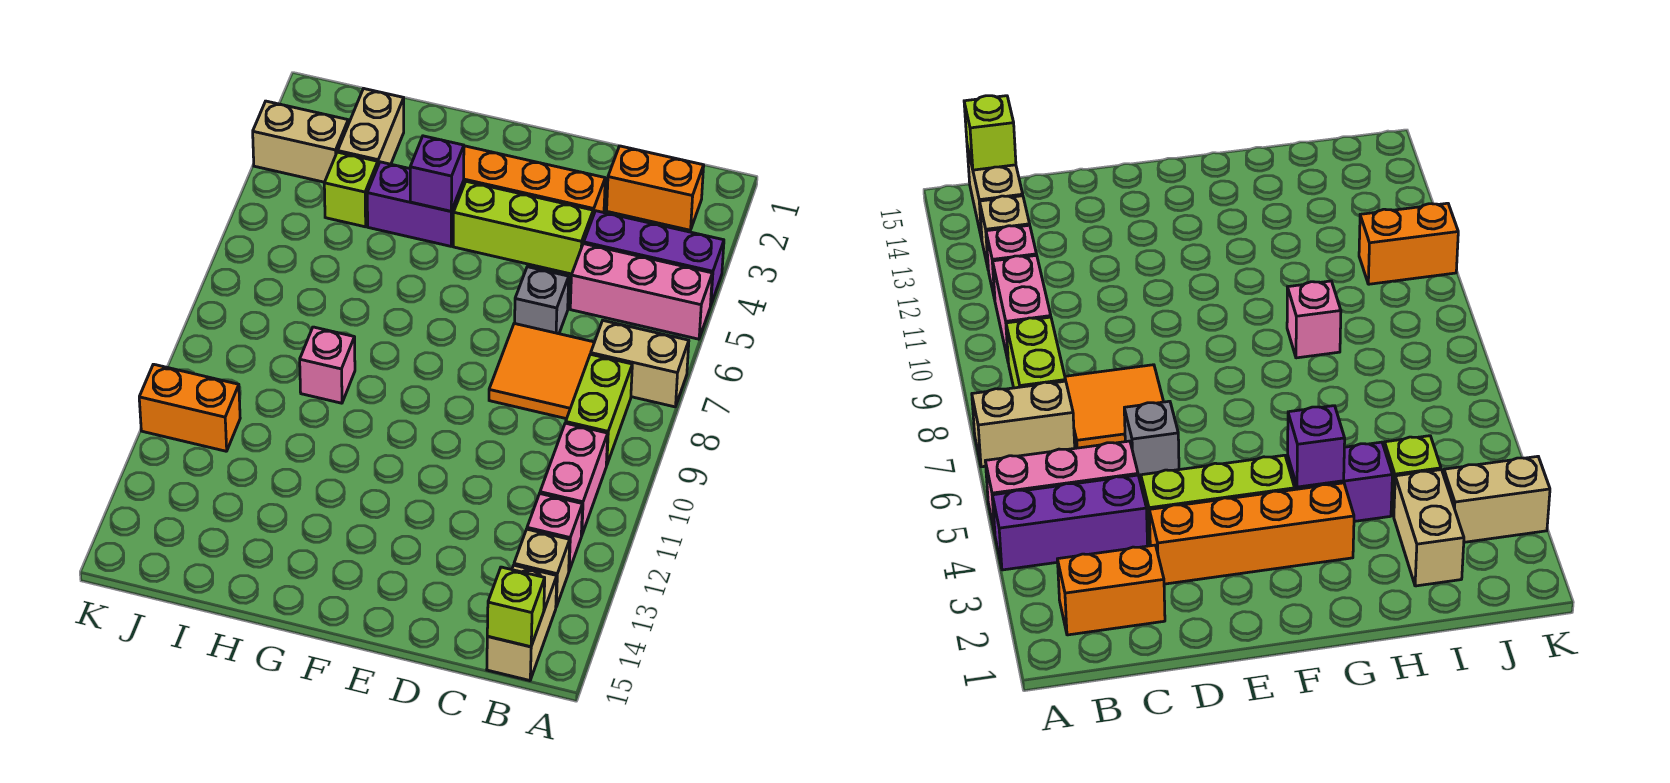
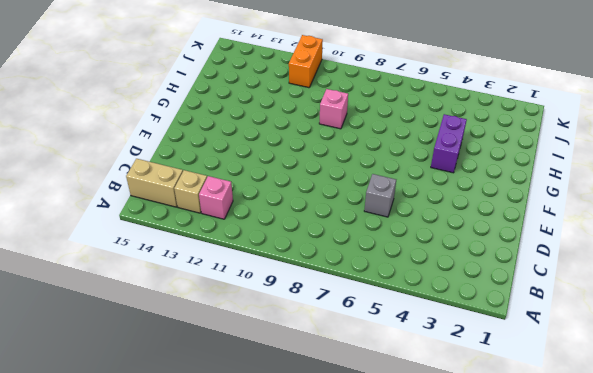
none -> purple brick A4:C4 level 1
none -> pink brick A5:C5 level 1
none -> tan brick A7:B7 level 1

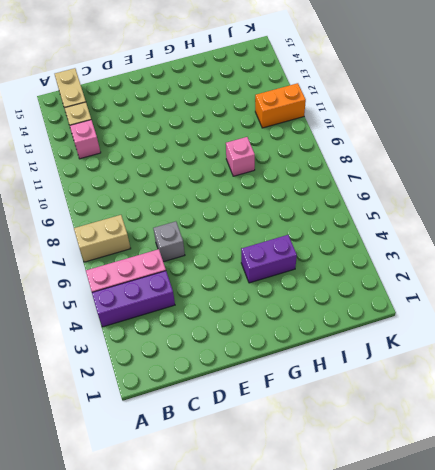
none -> orange brick B2:C2 level 1
none -> lime brick B8:B9 level 1
none -> pink brick B10:B11 level 1

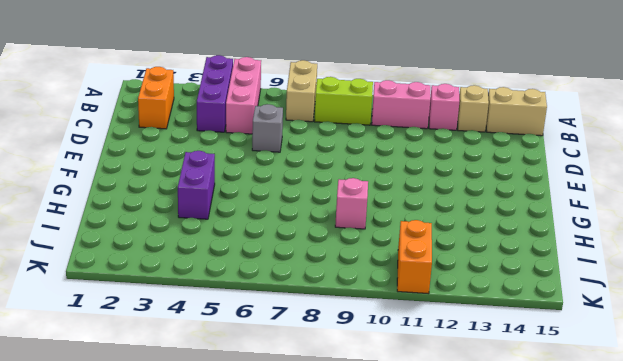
none -> orange tile C7:D8 level 1
none -> orange brick D3:G3 level 1
none -> lime brick D4:F4 level 1

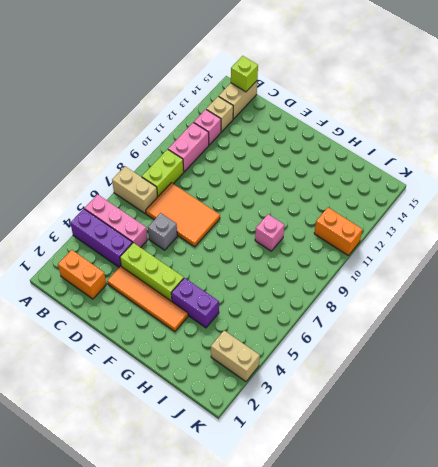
orange tile C7:E8 level 1 -> orange tile C7:D8 level 1
orange tile D3:G3 level 1 -> orange brick D3:G3 level 1
none -> tan brick I2:I3 level 1
none -> lime brick I4 level 1
none -> purple brick G4 level 2

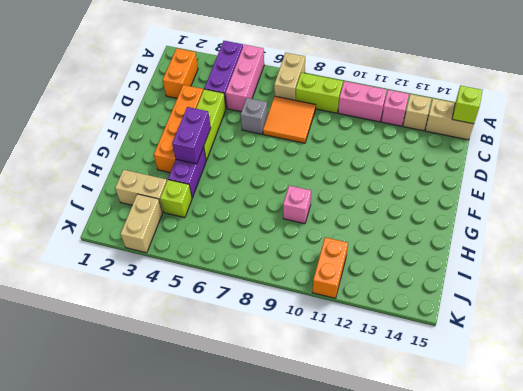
purple brick F4:G4 level 2 -> purple brick G4 level 2

